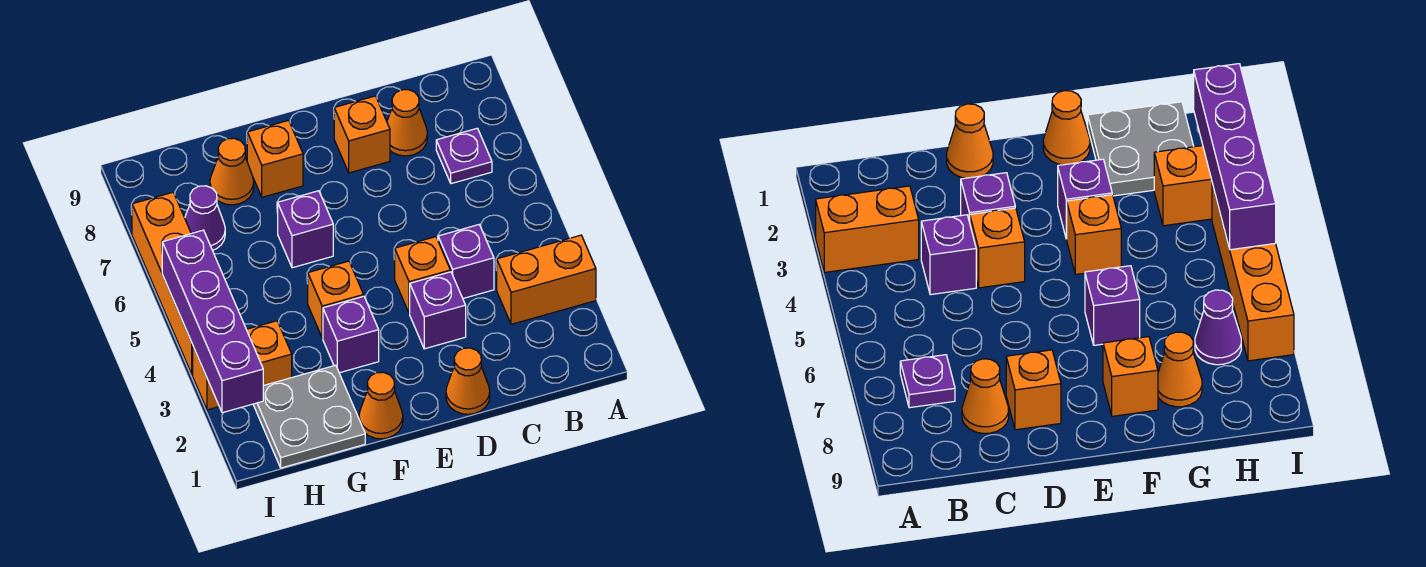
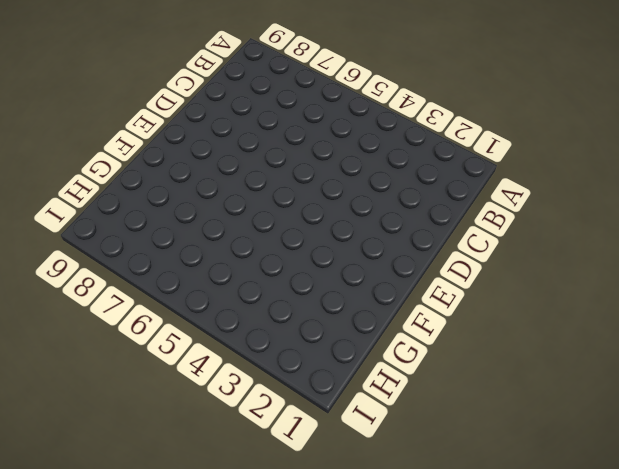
none -> orange brick A3:B3 level 1
none -> purple plate B7 level 1
none -> purple brick C4 level 1

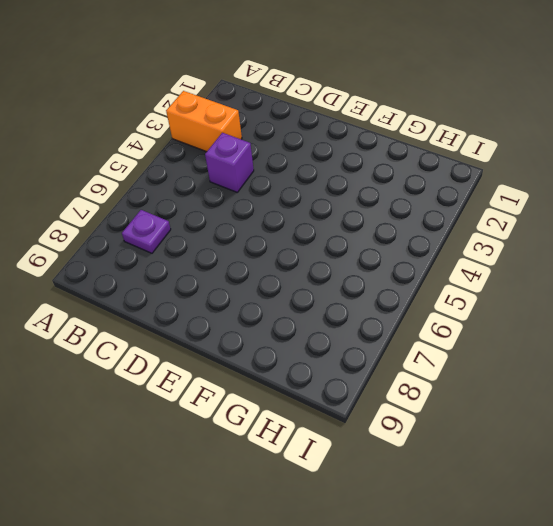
none -> orange cone C8 level 1
none -> orange cone D1 level 1
none -> purple brick D3 level 1

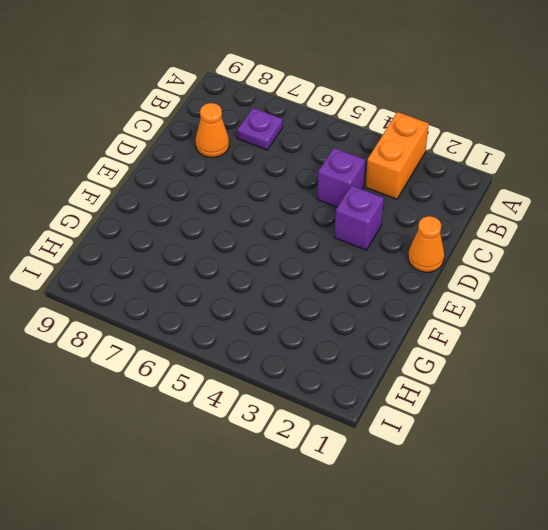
none -> orange brick D4 level 1
none -> orange brick D8 level 1
none -> orange cone F1 level 1

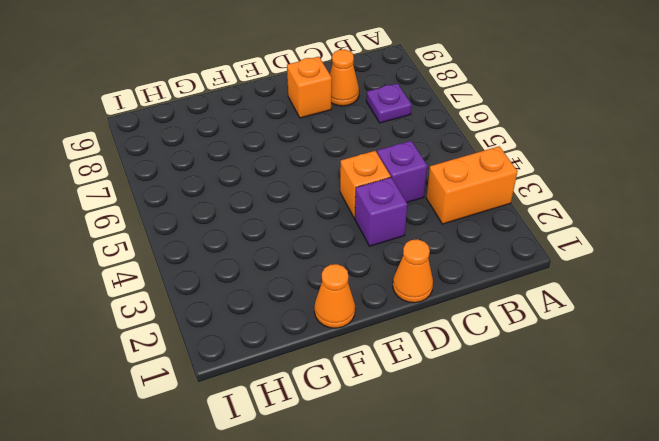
none -> purple brick F3 level 1
none -> orange brick F4 level 1
none -> purple brick F6 level 1

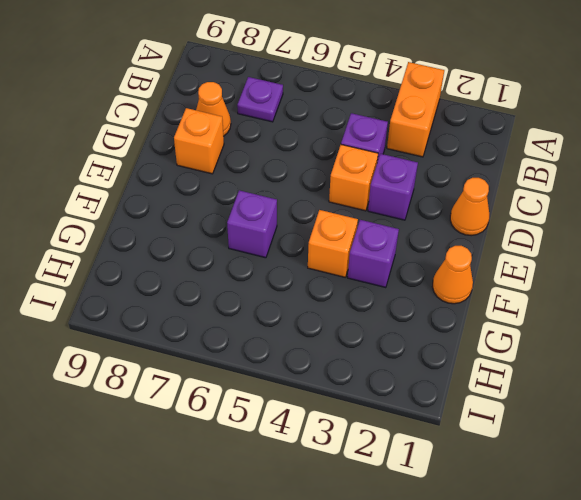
none -> orange brick F8 level 1
none -> grey plate G1:H2 level 1
none -> orange cone G8 level 1

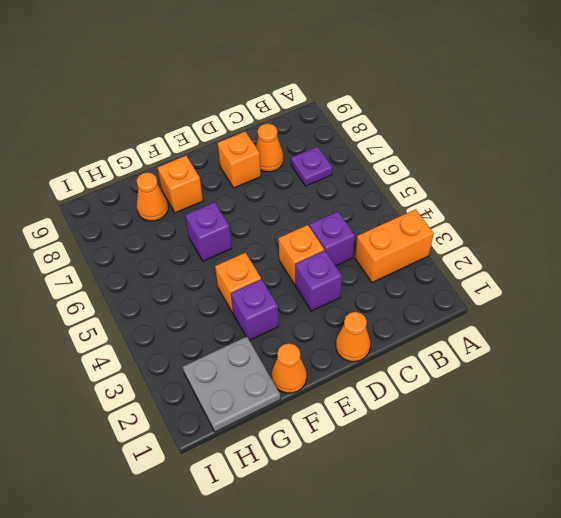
none -> orange brick H3:I3 level 1
none -> purple cone H7 level 1
none -> orange brick I4:I7 level 1

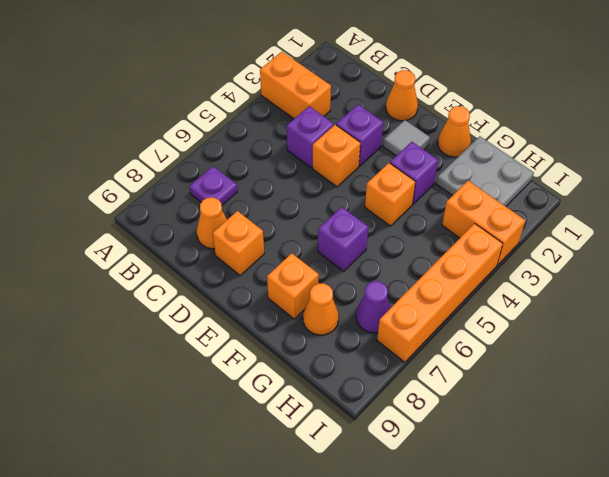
grey tile E2 level 1 -> none
none -> purple brick I2:I5 level 2

